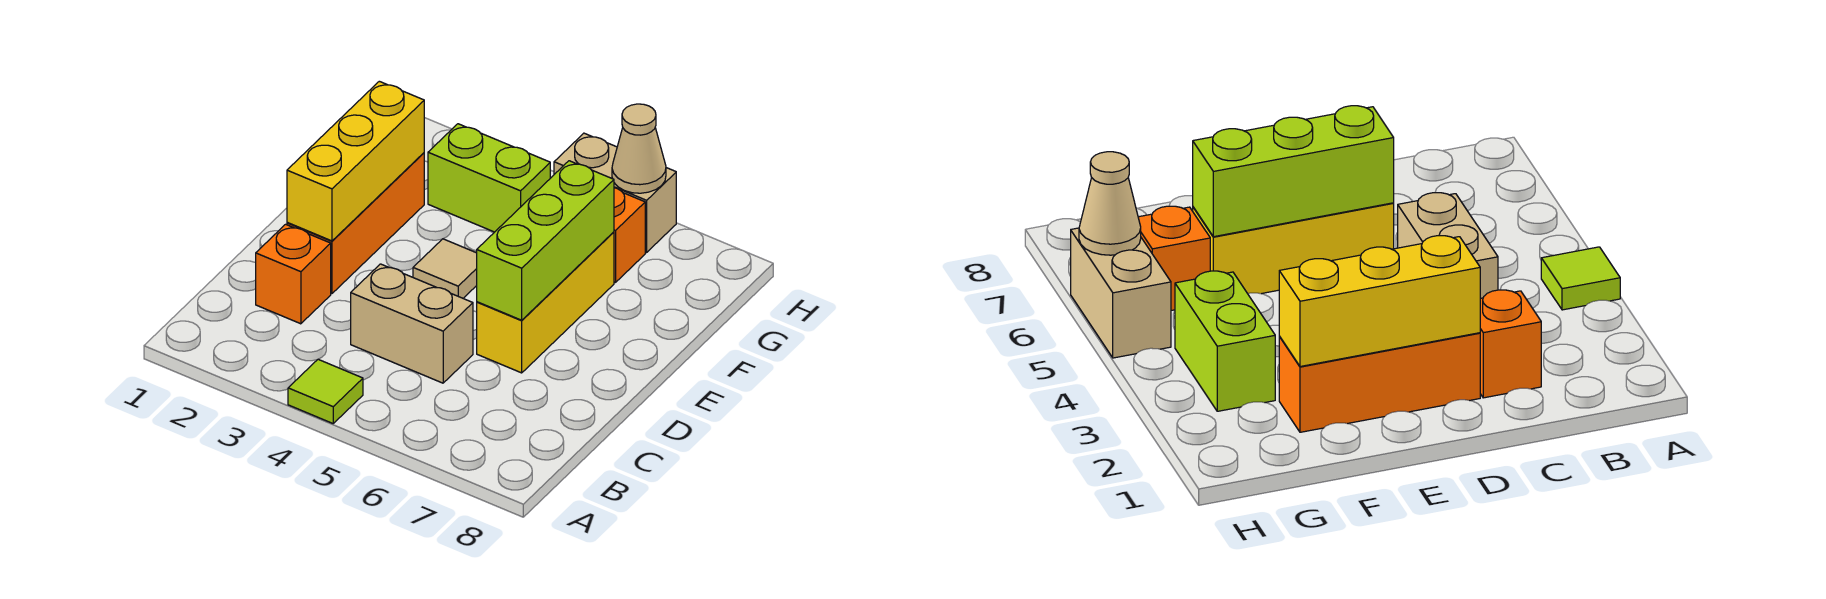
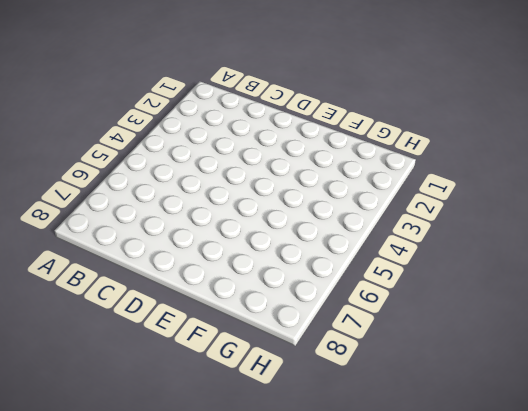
none -> lime tile A4 level 1
none -> orange brick C2 level 1
none -> tan brick C4:C5 level 1

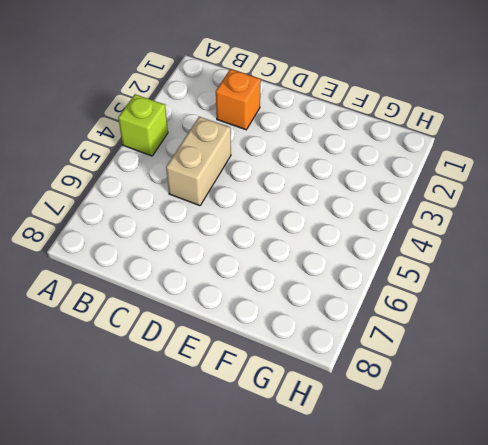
lime brick A4 level 1 -> lime tile A4 level 1
none -> orange brick D2:F2 level 1
none -> yellow brick D6:F6 level 1
none -> tan tile E4 level 1

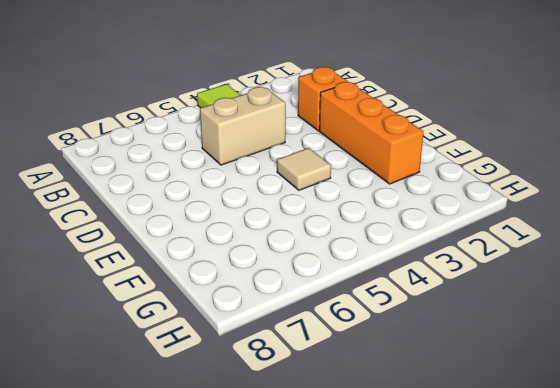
none -> yellow brick D6:F6 level 1
none -> lime brick G3:G4 level 1
none -> orange brick G6 level 1

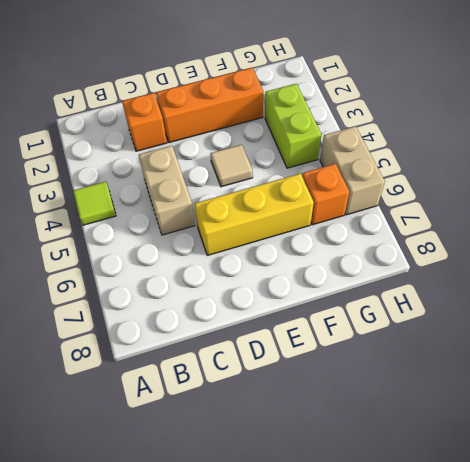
none -> yellow brick D2:F2 level 2
none -> lime brick D6:F6 level 2
none -> tan cone H6 level 2

